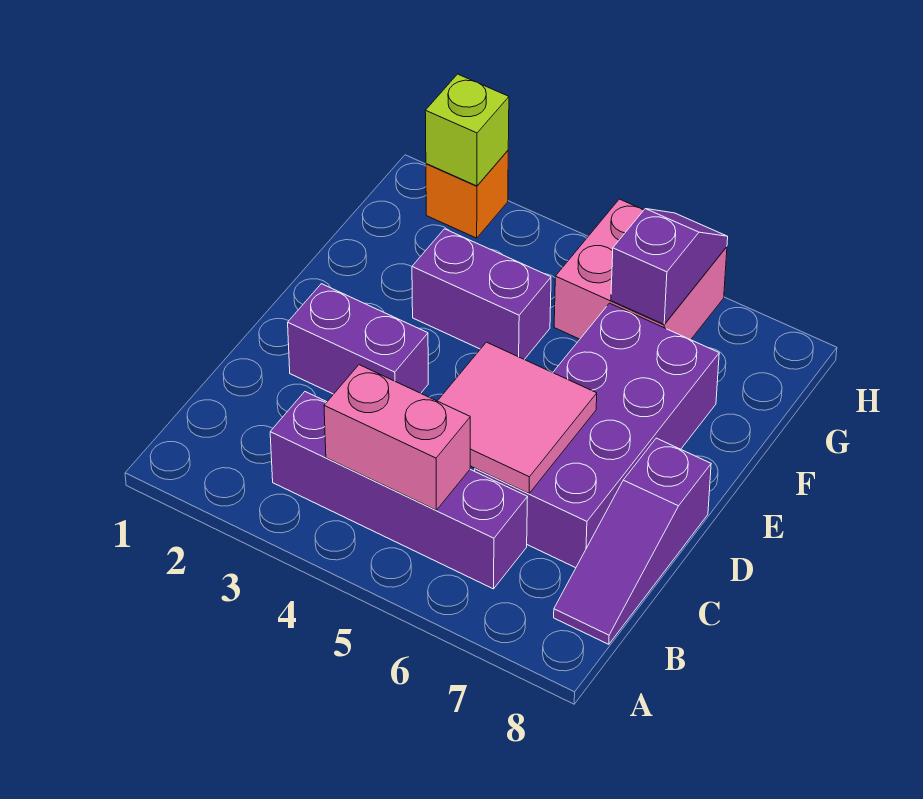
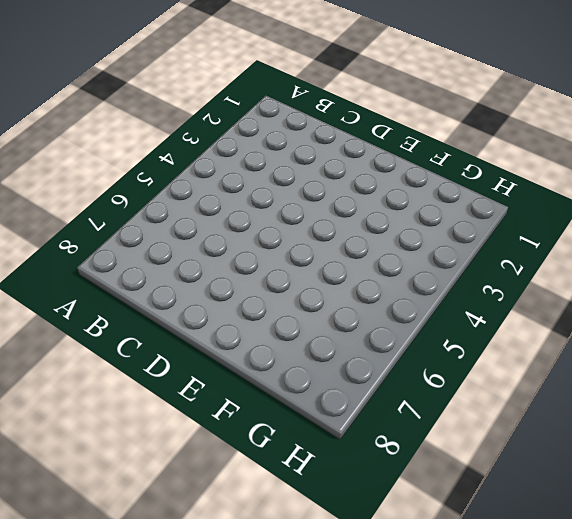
none -> purple brick B3:B6 level 1
none -> purple slope B8:D8 level 1 top D

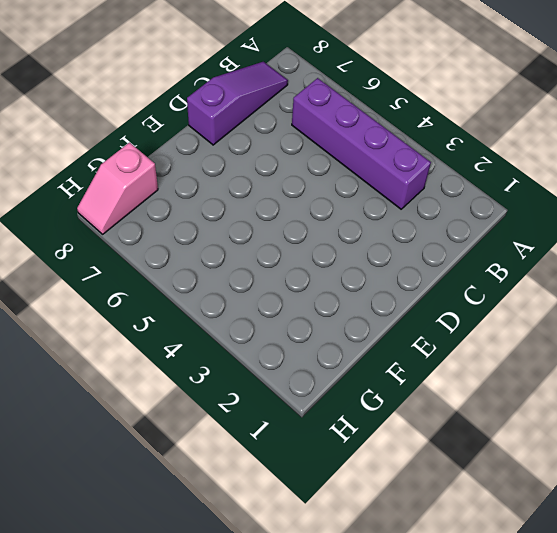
pink slope G8:H8 level 1 top G -> none
none -> purple brick C6:F7 level 1
none -> purple brick D2:D3 level 1

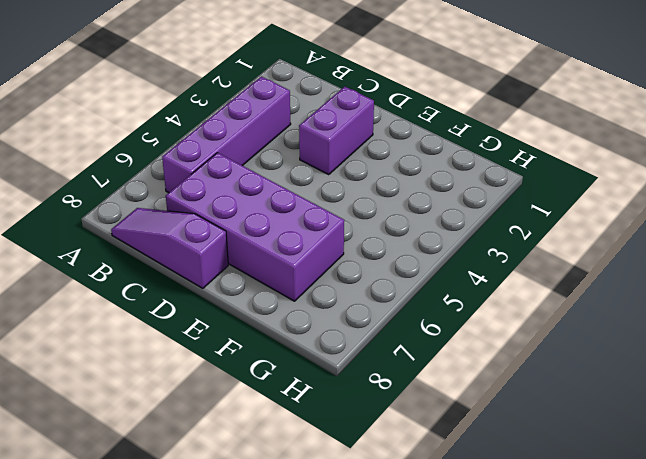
none -> purple brick F3:F4 level 1
none -> pink brick G5:H6 level 1

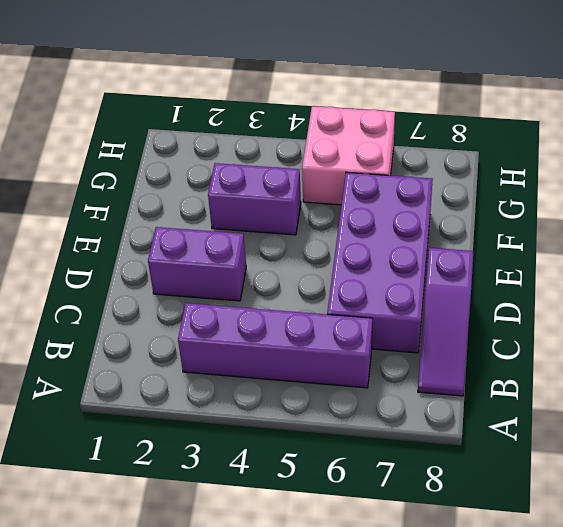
none -> orange brick H2 level 1
none -> pink brick B4:B5 level 2

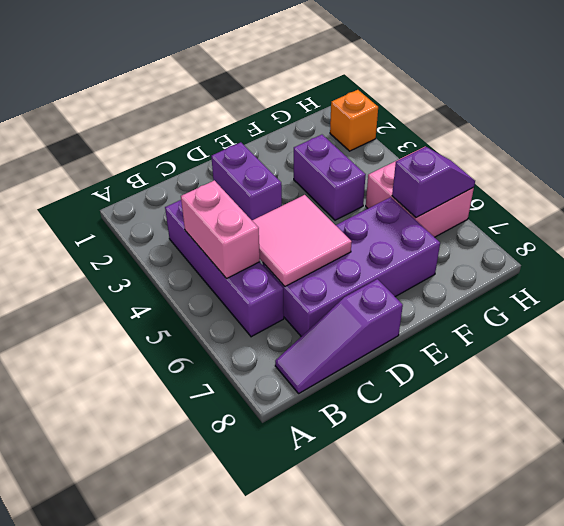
none -> lime brick H2 level 2

